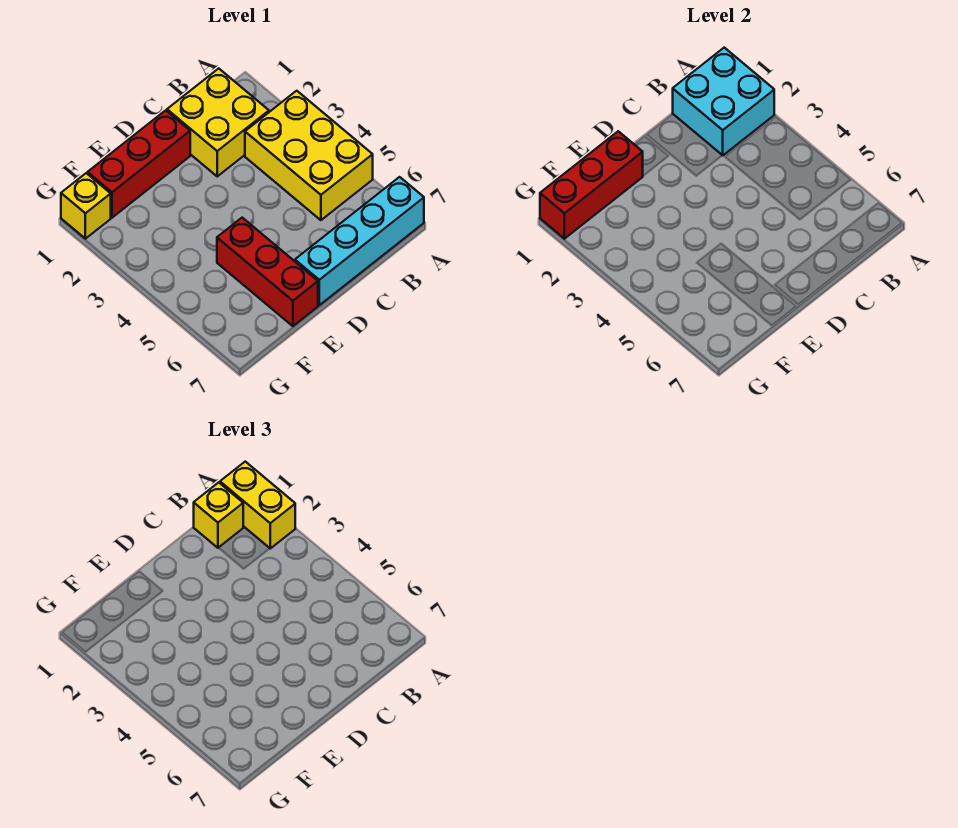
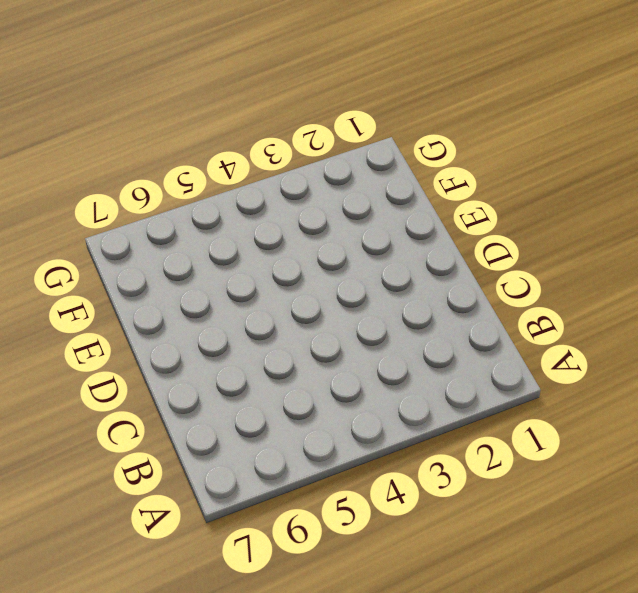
none -> yellow brick A3:B5 level 1
none -> cyan brick A7:D7 level 1

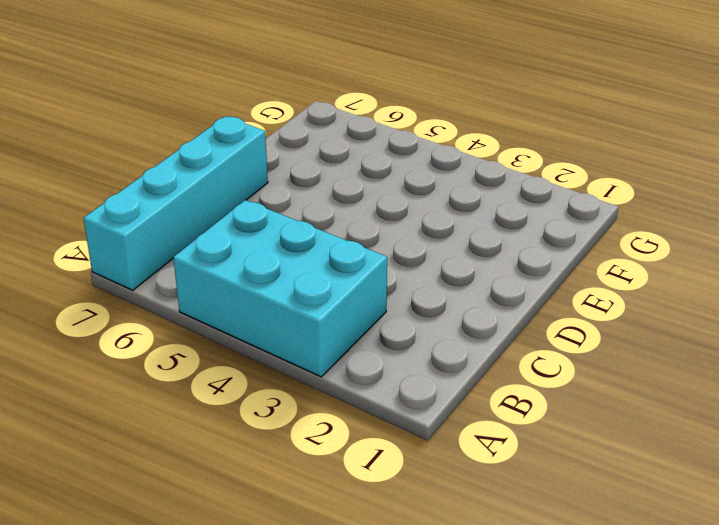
cyan brick A3:B5 level 1 -> yellow brick A3:B5 level 1
none -> yellow brick B1:C2 level 1
none -> red brick D1:F1 level 1

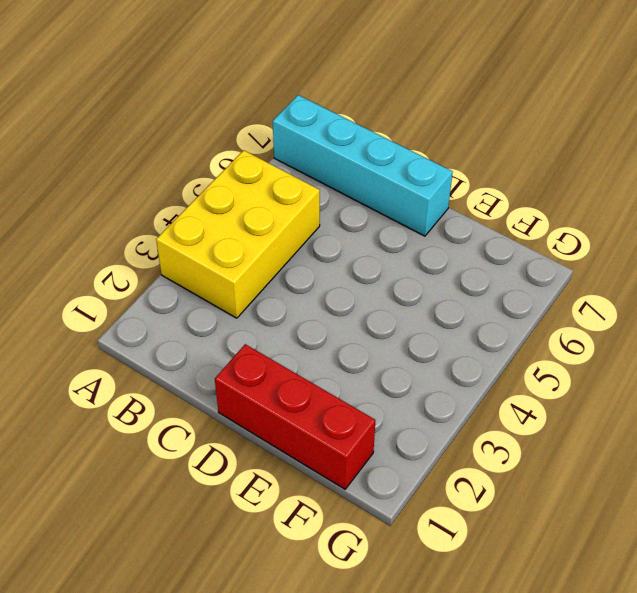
none -> yellow brick B1:C2 level 1
none -> red brick E5:E7 level 1

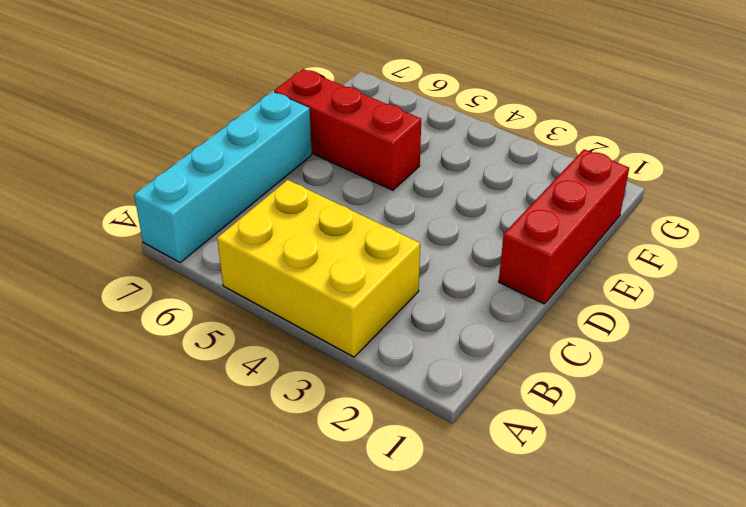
none -> yellow brick B1:C2 level 1
none -> yellow brick G1 level 1

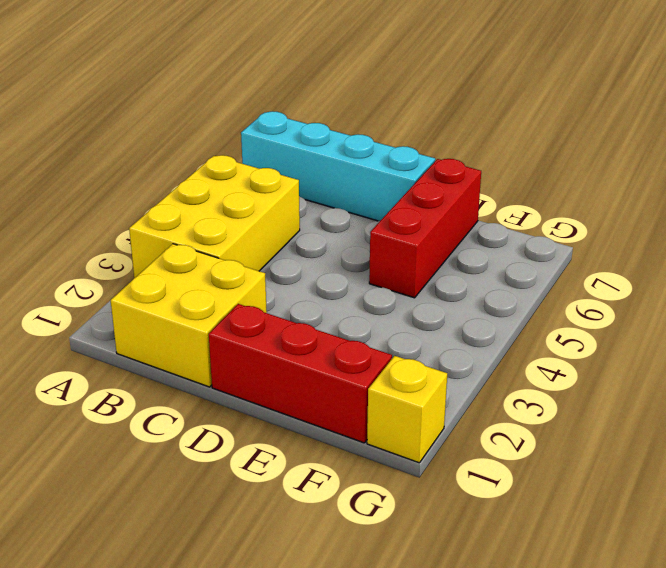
none -> cyan brick A1:B2 level 2
none -> red brick E1:G1 level 2

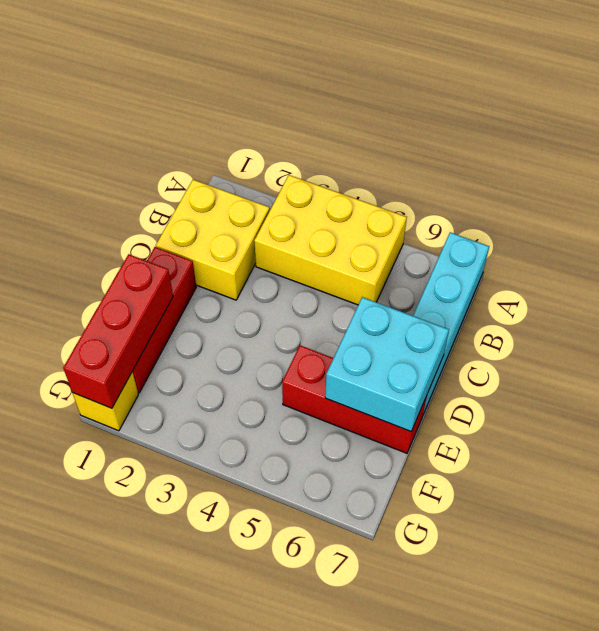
cyan brick D6:E7 level 2 -> cyan brick A1:B2 level 2
none -> yellow brick A1:A2 level 3
none -> yellow brick B1 level 3

